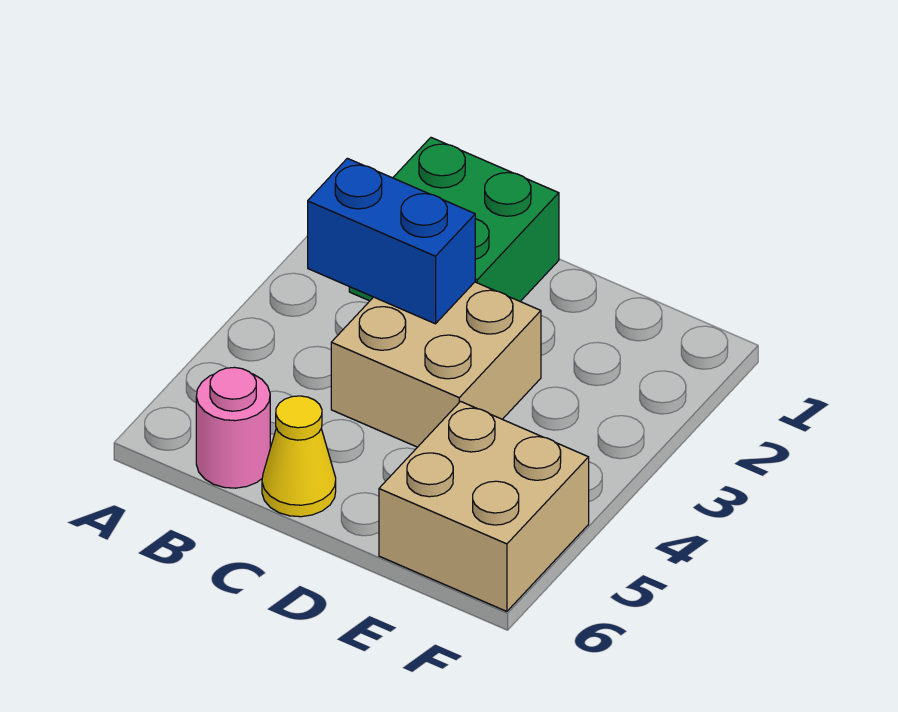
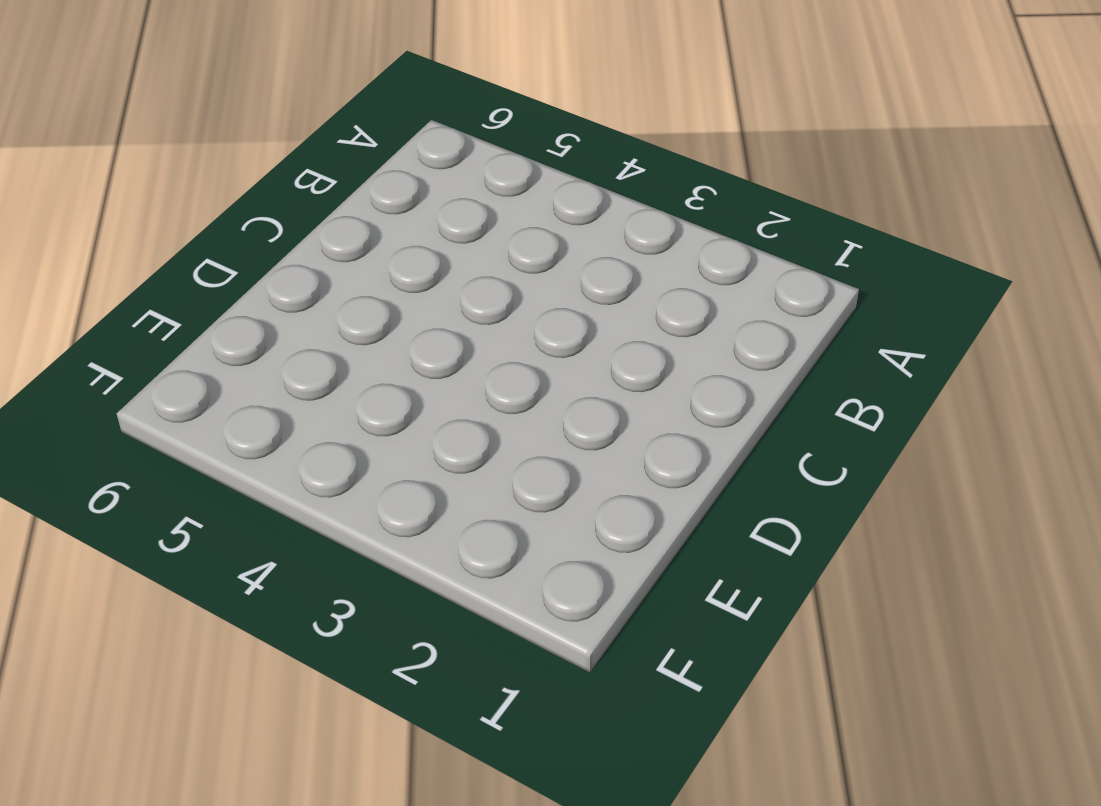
none -> green brick B1:C2 level 1
none -> pink round brick B6 level 1

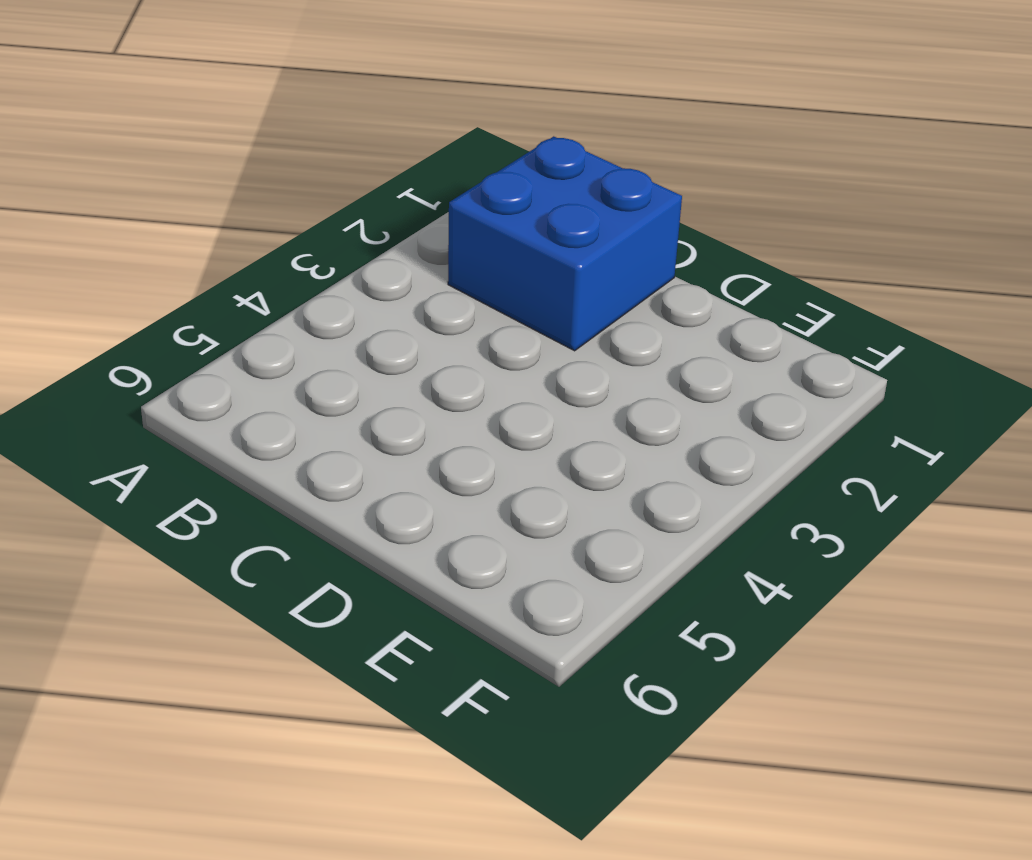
blue brick B1:C2 level 1 -> green brick B1:C2 level 1
none -> pink round brick B6 level 1
none -> tan brick C3:D4 level 1

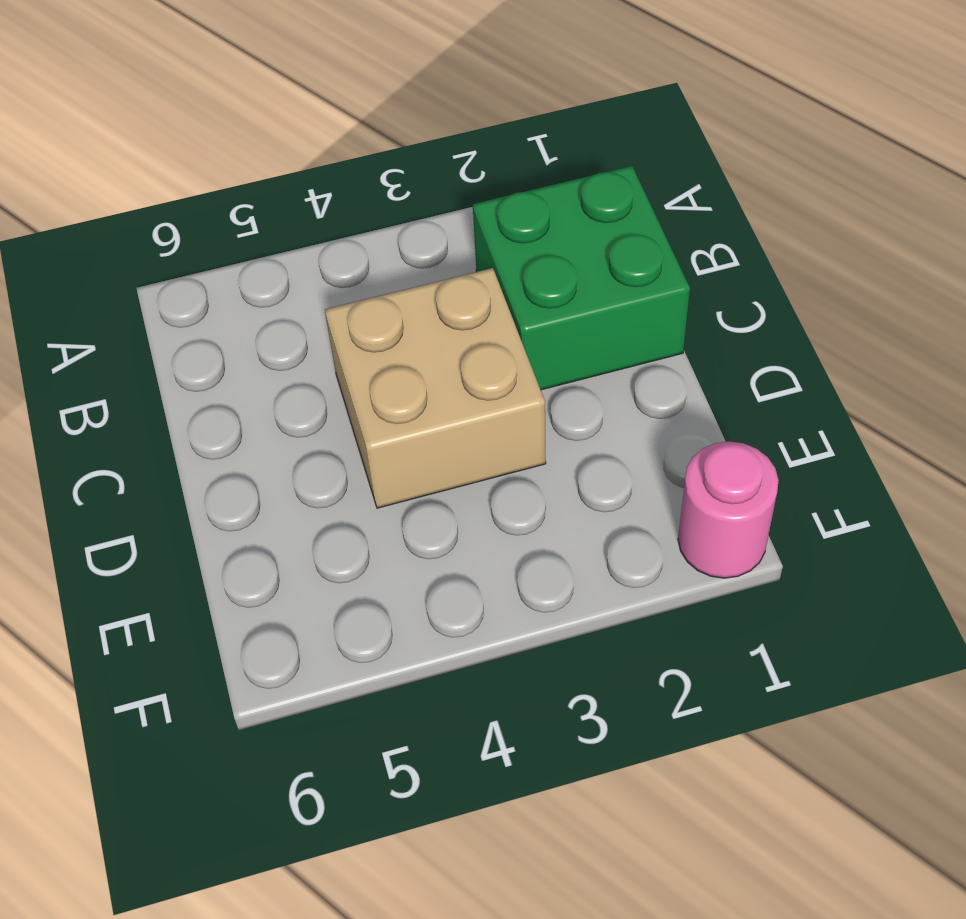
pink round brick F1 level 1 -> pink round brick B6 level 1
none -> yellow cone C6 level 1
none -> tan brick E5:F6 level 1

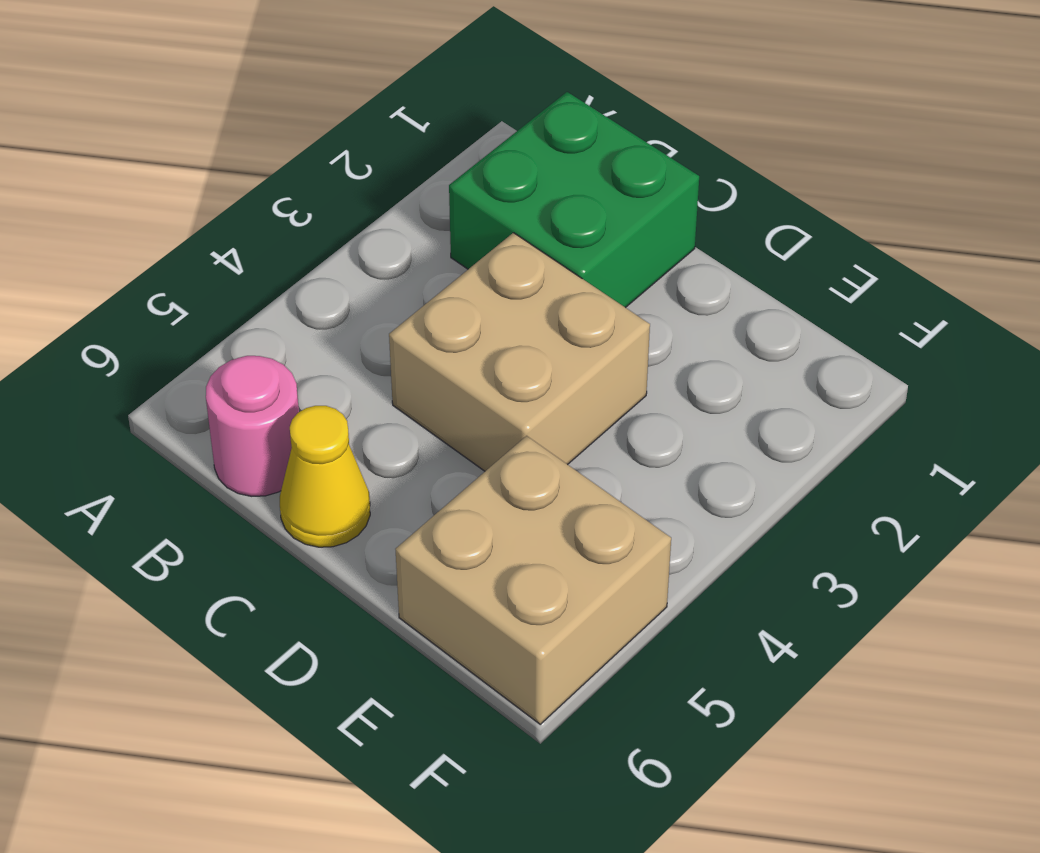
none -> blue brick B3:C3 level 2

